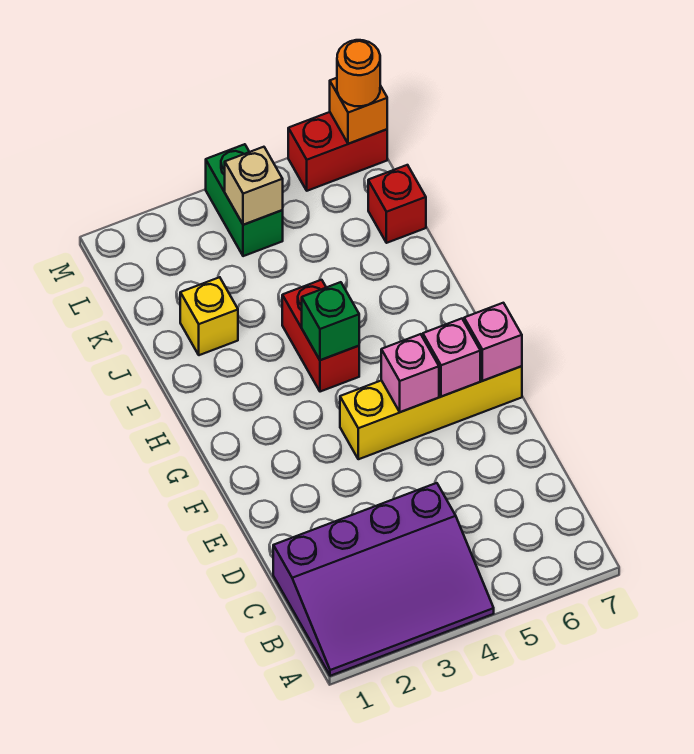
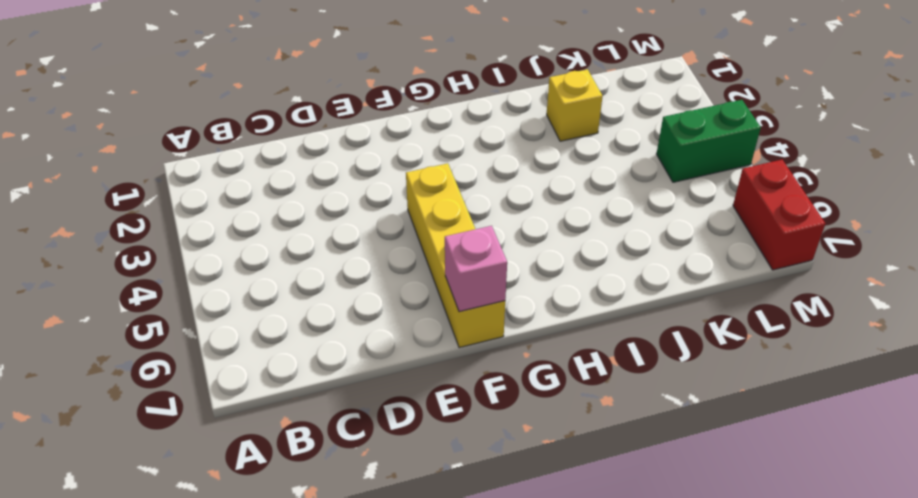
none -> purple slope A1:C4 level 1 top C
none -> red brick H4:I4 level 1
none -> red brick K7 level 1

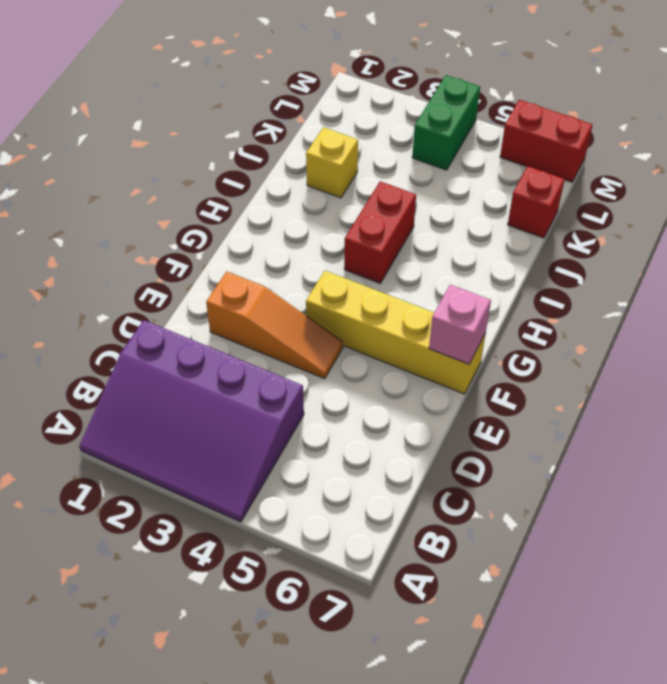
orange slope E2:E4 level 1 top 2 -> none
none -> pink brick F5 level 2
none -> pink brick F6 level 2
none -> green brick H4 level 2

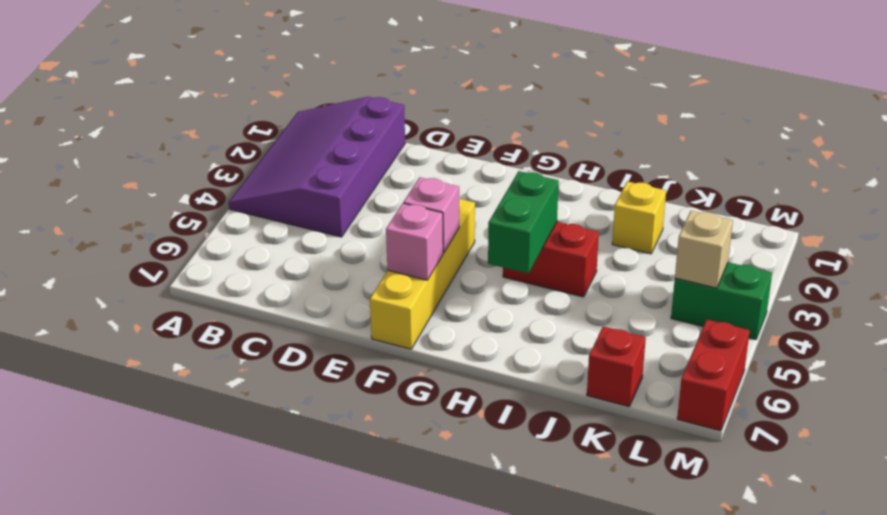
green brick H4:H5 level 2 -> green brick H4 level 2
none -> pink brick F7 level 2
none -> orange brick M7 level 2
none -> orange round brick M7 level 3

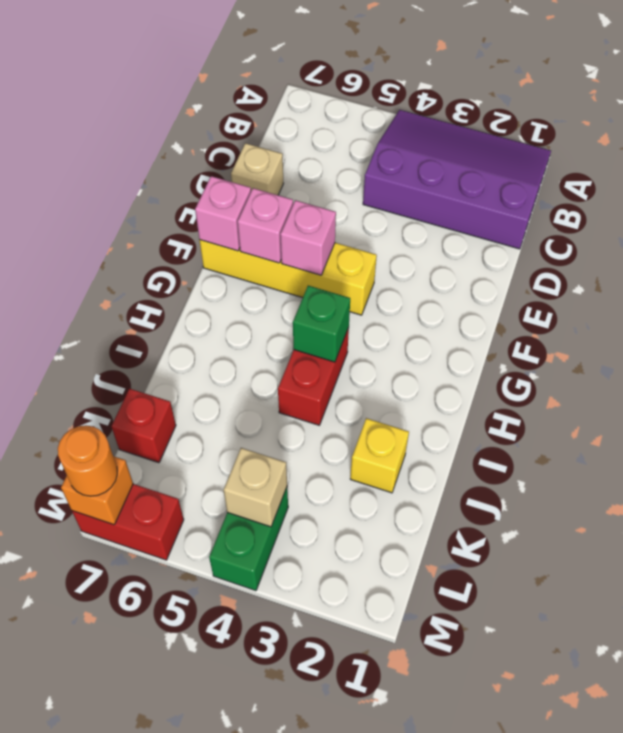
tan brick D7 level 1 -> none

